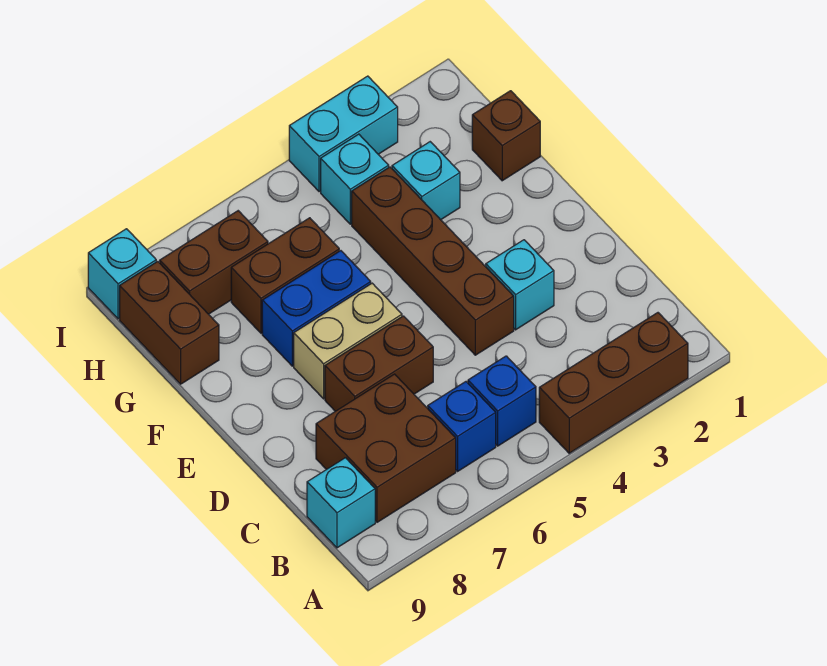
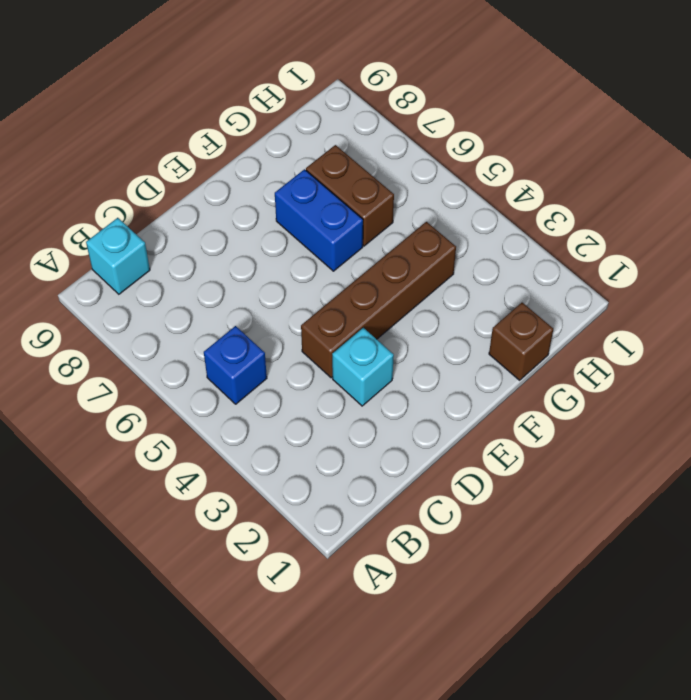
none -> brown brick A2:A4 level 1
none -> blue brick B6 level 1
none -> brown brick B7:C8 level 1

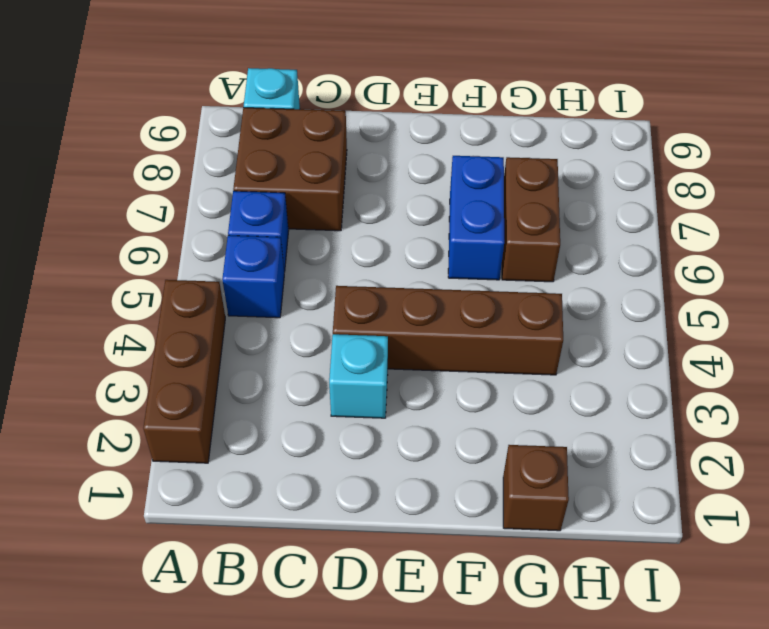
none -> brown brick D6:D7 level 1
none -> tan brick E6:E7 level 1
none -> cyan brick G3 level 1

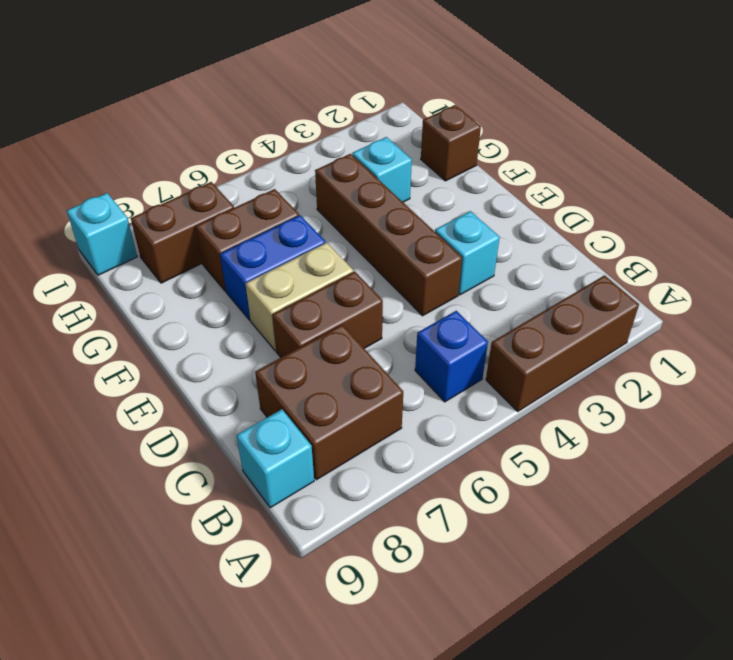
none -> blue brick B6 level 1
none -> brown brick G9:H9 level 1
none -> cyan brick H4 level 1

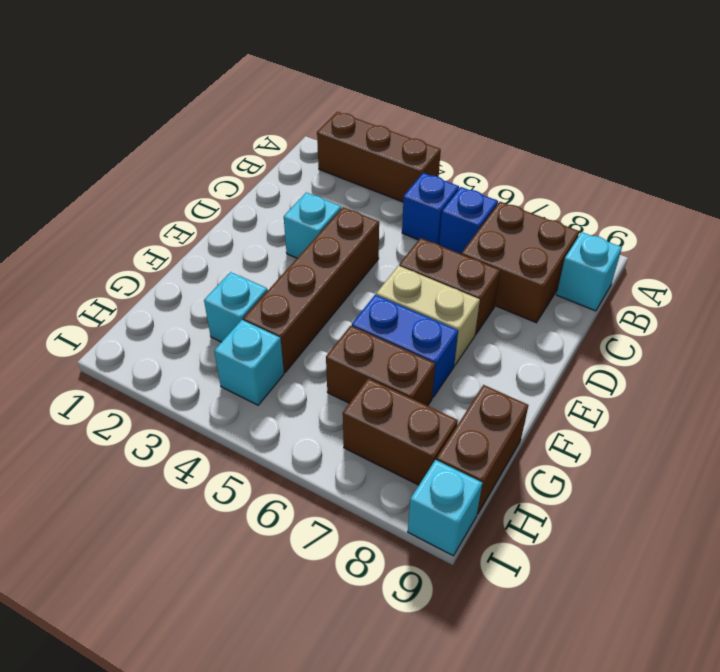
none -> brown brick G1 level 1
none -> cyan brick I3:I4 level 1

